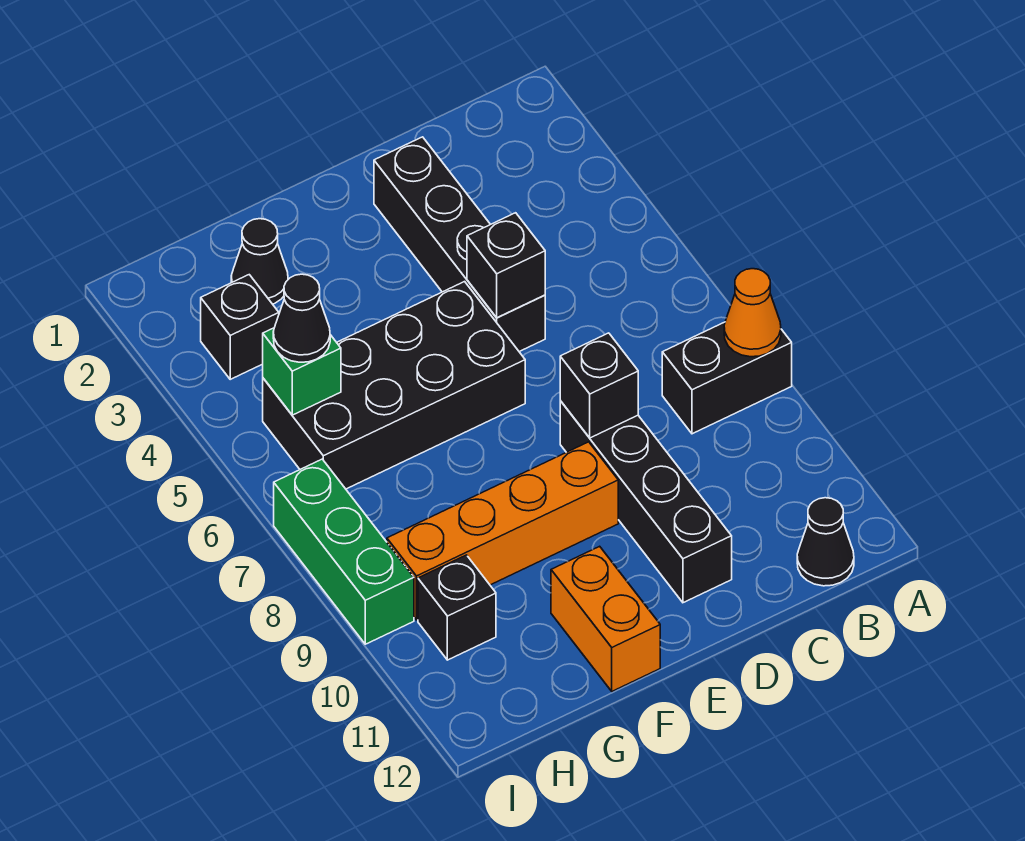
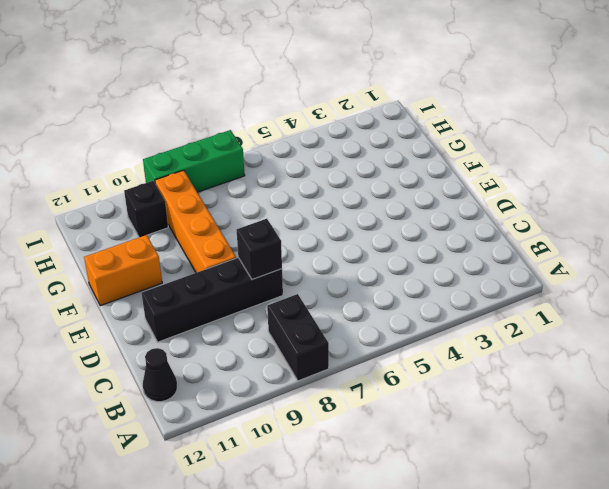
none -> black brick D2:D5 level 1
none -> black brick E5:H6 level 1
none -> black cone G2 level 1

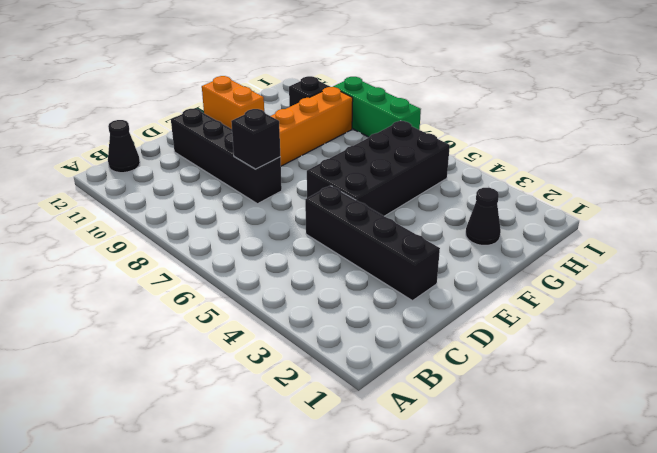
none -> black brick A8:B8 level 1
none -> black brick H3 level 1
none -> orange cone A8 level 2

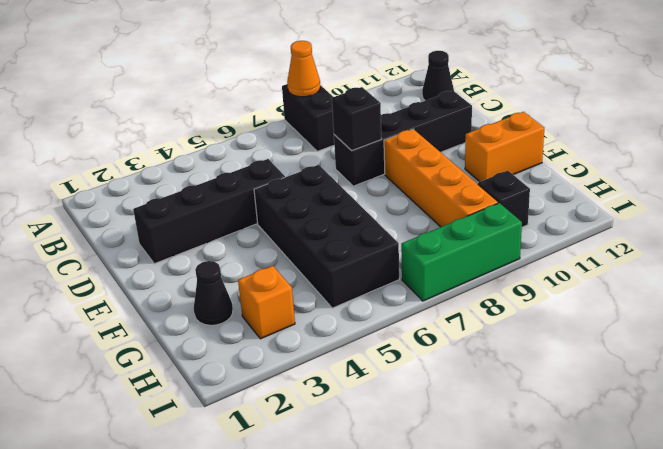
orange brick H3 level 1 -> black brick H3 level 1
none -> black brick D5 level 2
none -> green brick H5 level 2
none -> black cone H5 level 3

